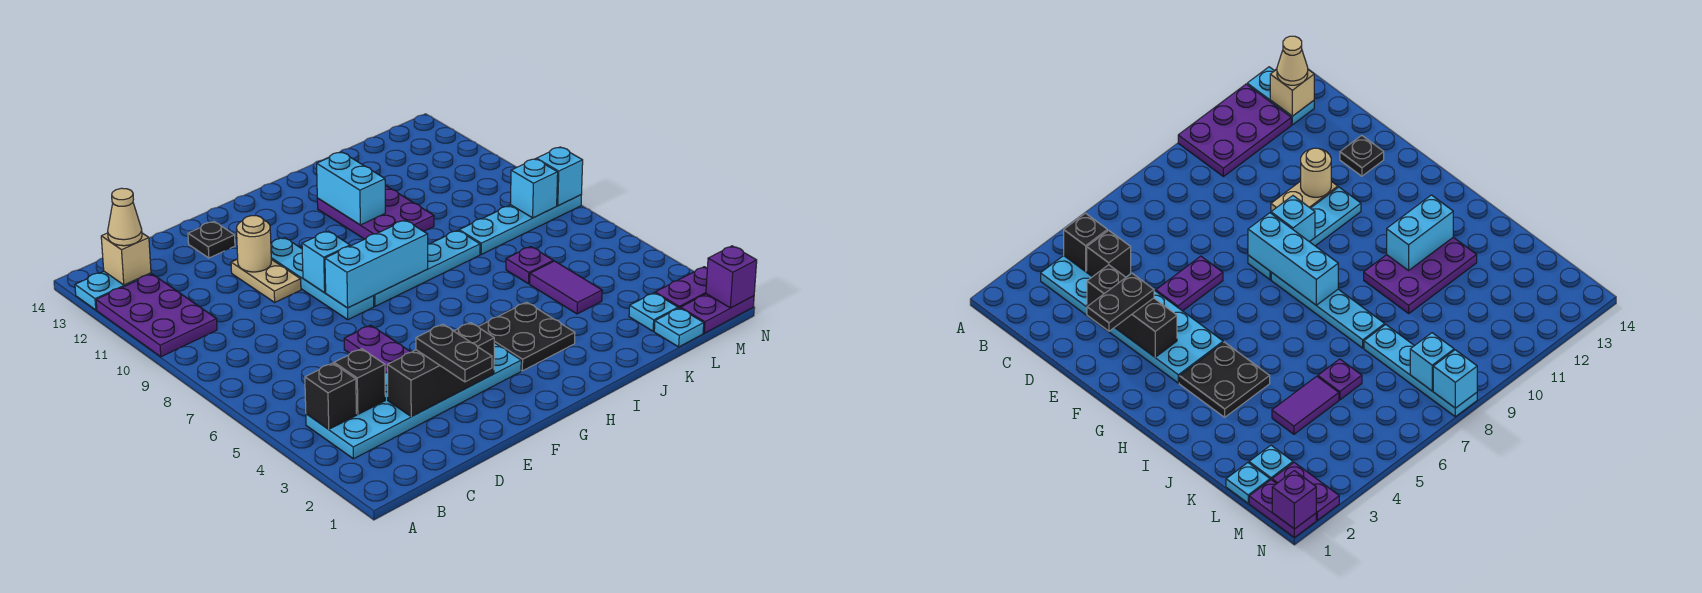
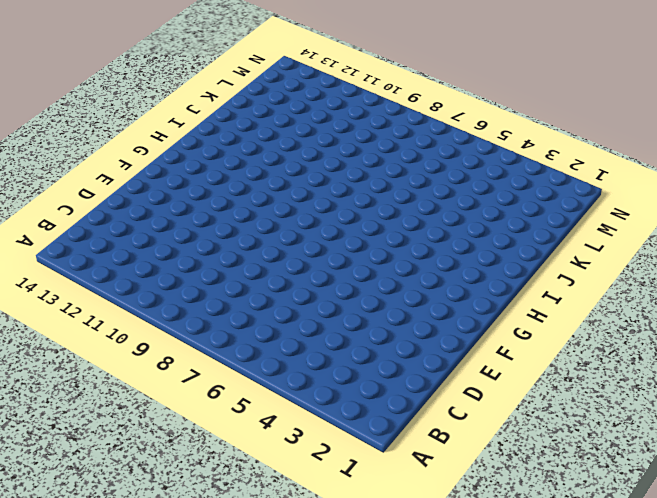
none -> purple plate A10:B12 level 1
none -> cyan plate A13:B13 level 1
none -> cyan plate B3:G4 level 1
none -> purple plate E5:E6 level 1

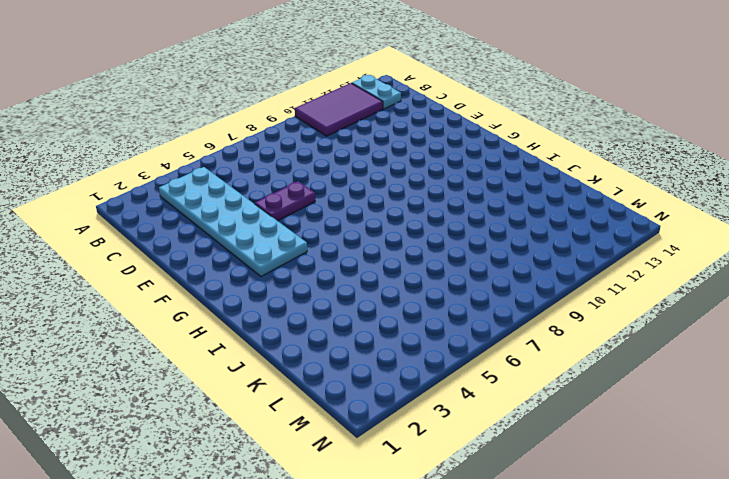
purple tile A10:B12 level 1 -> purple plate A10:B12 level 1
none -> tan plate E10:E11 level 1
none -> black plate E13 level 1
none -> cyan plate F8:F11 level 1
none -> cyan plate G8:J8 level 1

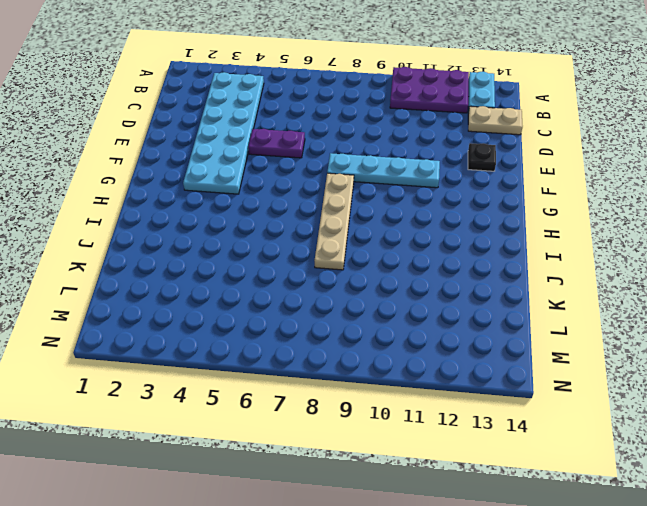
tan plate C13:C14 level 1 -> tan plate E10:E11 level 1
tan plate G8:J8 level 1 -> cyan plate G8:J8 level 1
none -> black plate H3:I4 level 1
none -> purple plate I10:J12 level 1
none -> purple tile K4:K5 level 1
none -> purple plate K6 level 1

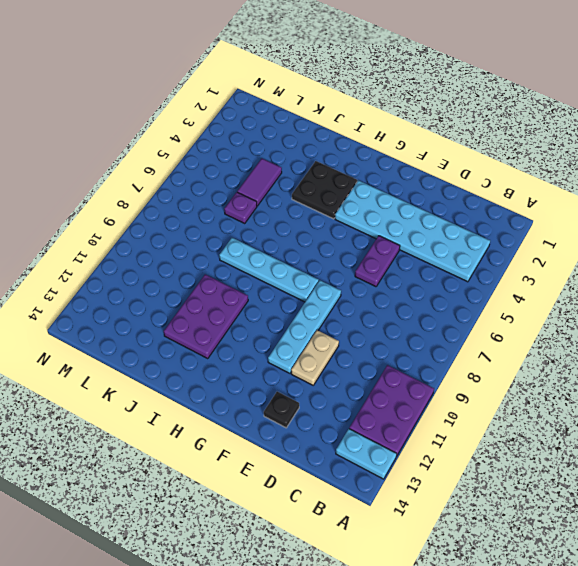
none -> cyan plate K8:N8 level 1
none -> cyan plate L1 level 1
none -> cyan plate L2 level 1
none -> purple plate M1:N1 level 1

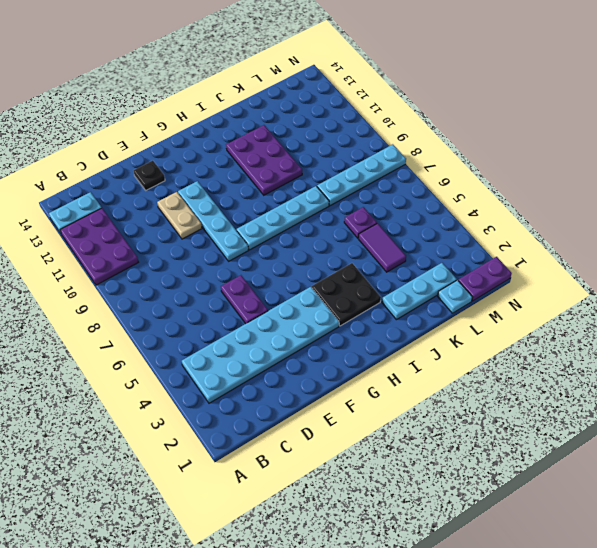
cyan plate J2:L2 level 1 -> cyan plate L2 level 1
none -> purple plate M2:N2 level 1
none -> black brick B4 level 2
none -> tan brick B13 level 2
none -> black brick C4 level 2

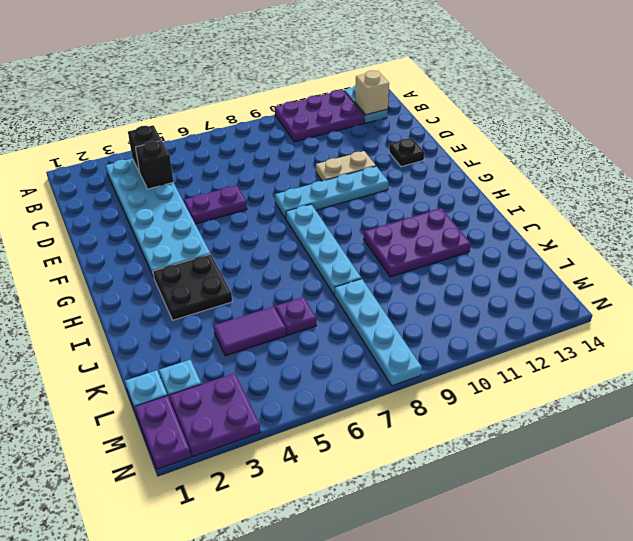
purple plate M2:N3 level 1 -> purple plate M2:N2 level 1
none -> black brick D3:F3 level 2
none -> tan round brick E11 level 2
none -> cyan brick F8:H8 level 2
none -> cyan brick F9 level 2

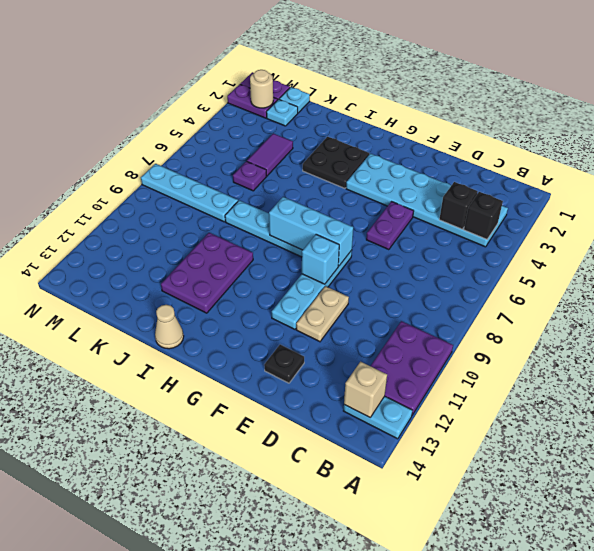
tan cone I14 level 1 -> tan cone B13 level 3
tan round brick M2 level 2 -> tan round brick E11 level 2
none -> black brick D3:F3 level 2
none -> cyan brick I11:I12 level 2
none -> cyan brick M8 level 2
none -> purple brick N1 level 2

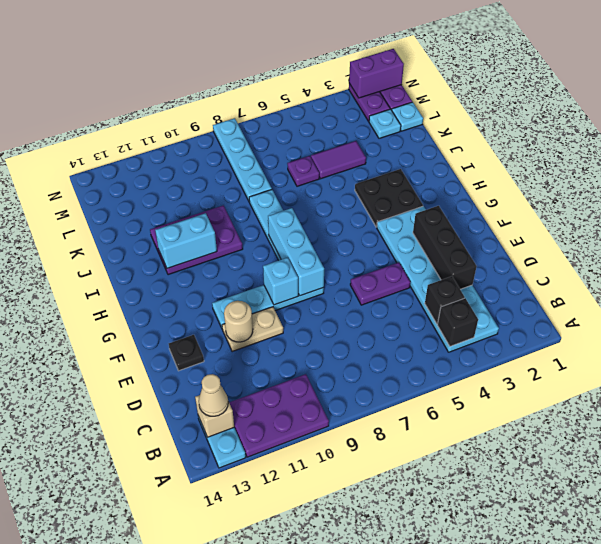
purple brick N1:N2 level 2 -> purple brick N1 level 2
none -> cyan brick M8 level 2
none -> cyan brick N8 level 2
none -> black plate E2:E3 level 3

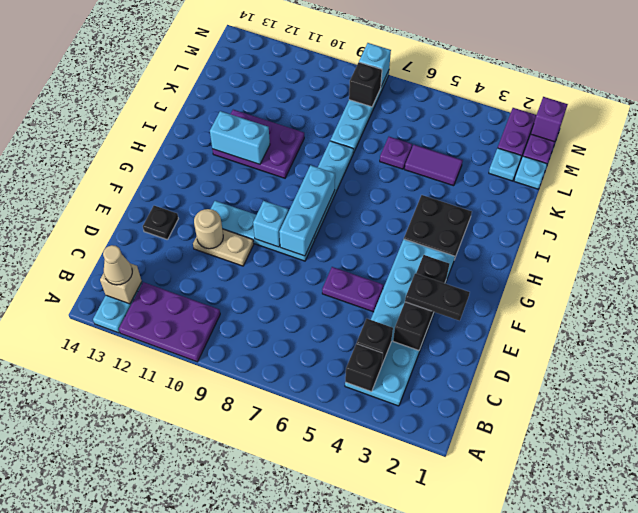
black brick M8 level 2 -> cyan brick M8 level 2

